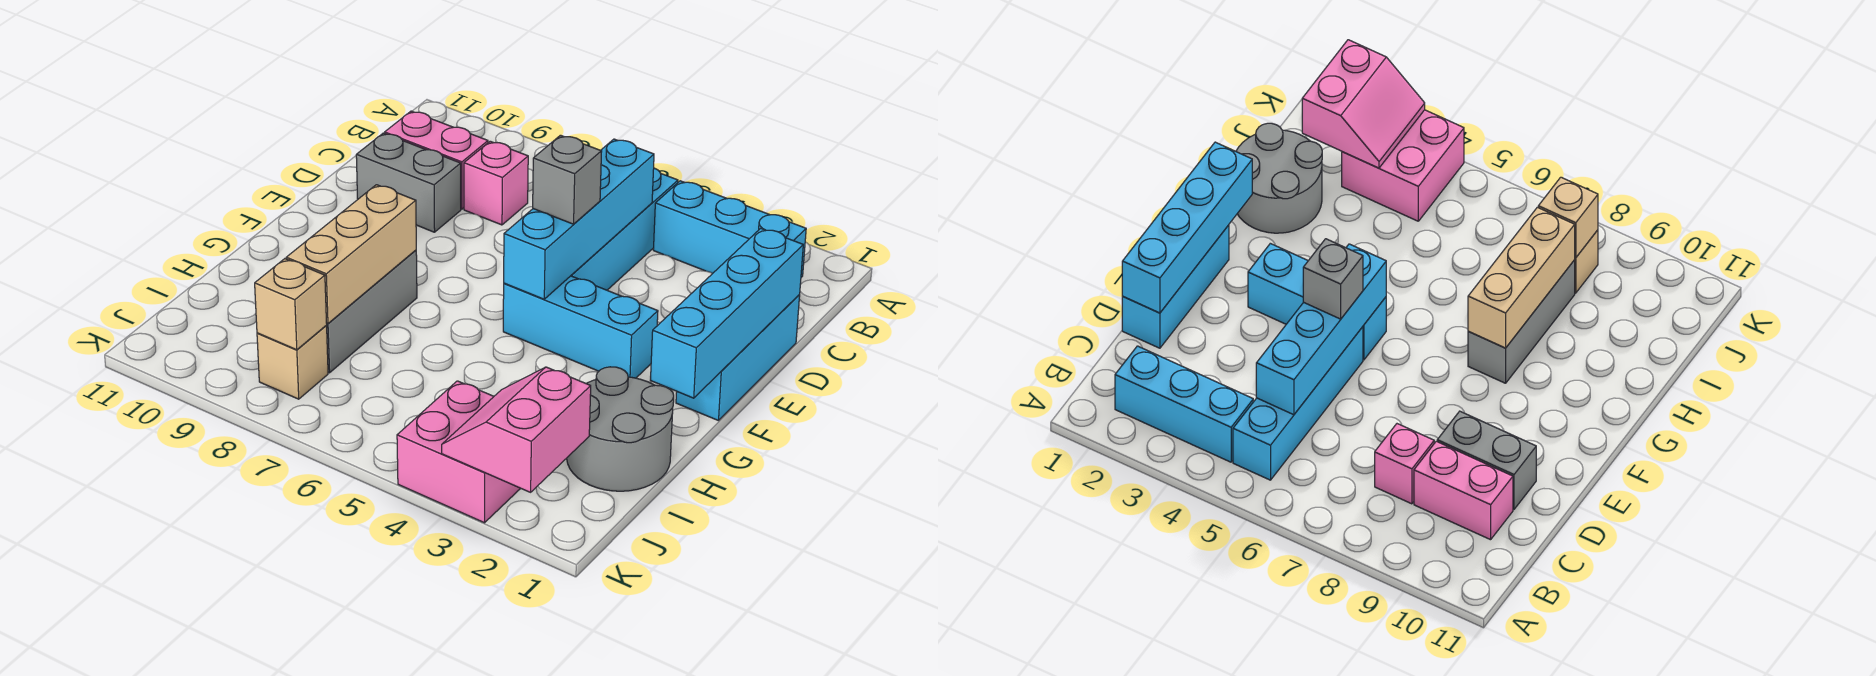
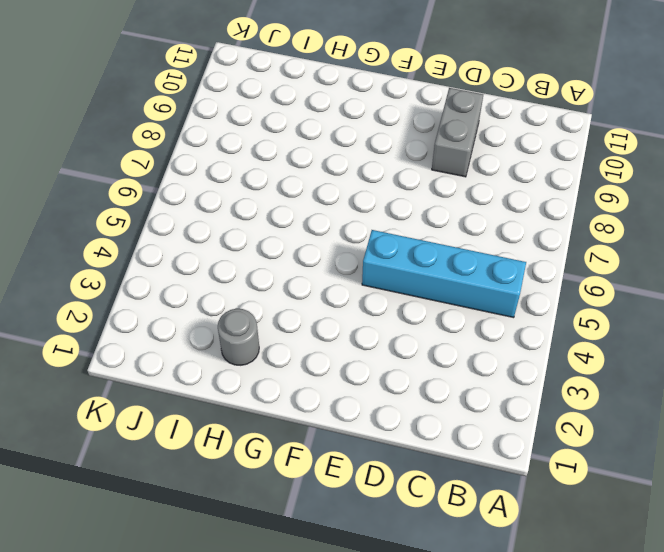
grey round brick H2 level 1 -> grey round brick H1:I2 level 1
none -> cyan brick B2:B4 level 1
none -> pink brick C8 level 1
none -> pink brick C9:C10 level 1

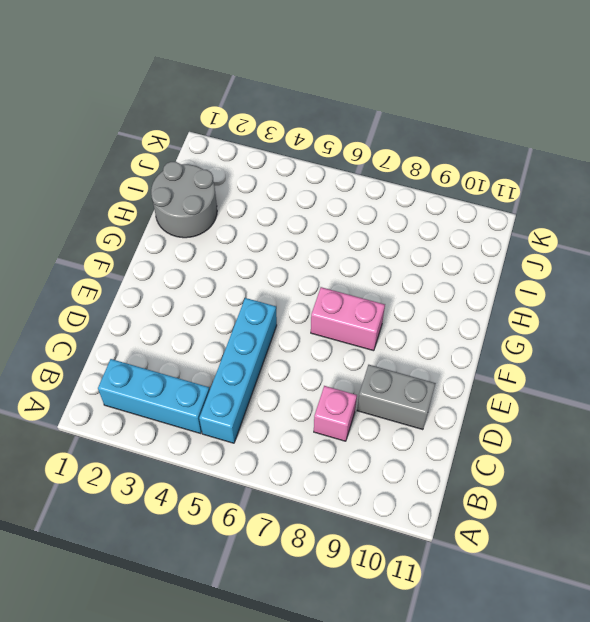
pink brick F7:F8 level 1 -> pink brick C9:C10 level 1
none -> cyan brick D1:F1 level 1
none -> cyan brick F3:F5 level 1
none -> grey brick G8:I8 level 1

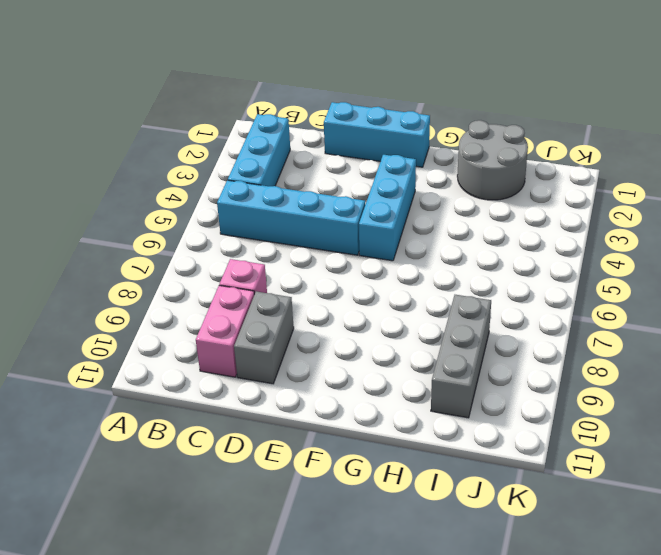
grey brick I8:I10 level 1 -> grey brick G8:I8 level 1
none -> pink brick J3:K4 level 1
none -> tan brick J8 level 1
none -> cyan brick C5:F5 level 2

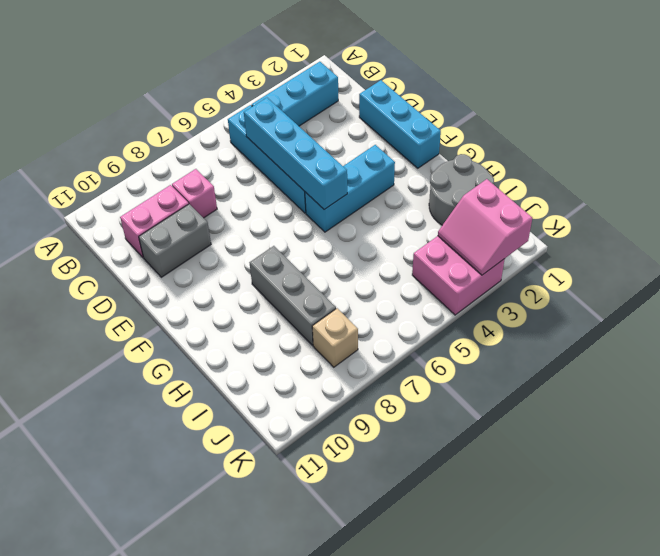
none -> cyan brick D1:G1 level 2
none -> tan brick G8:I8 level 2
none -> tan brick J8 level 2

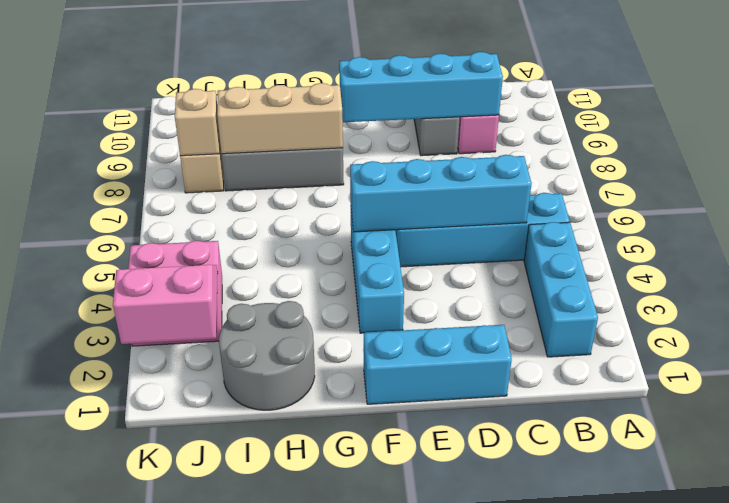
cyan brick C9:F9 level 2 -> cyan brick D1:G1 level 2
none -> pink brick C8 level 1
none -> grey brick E5 level 3

